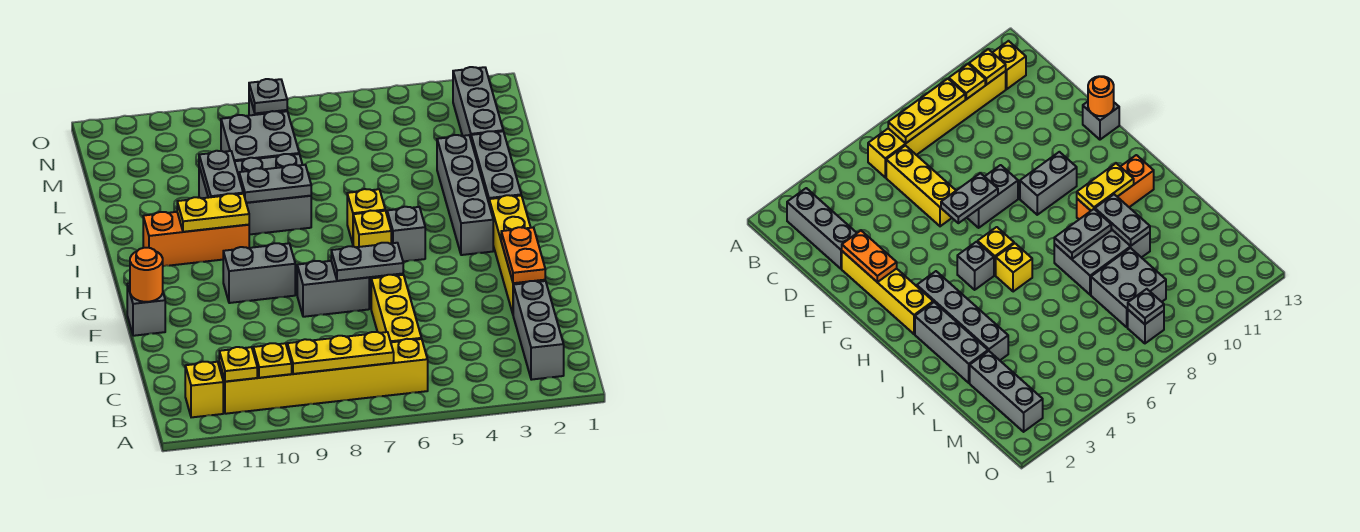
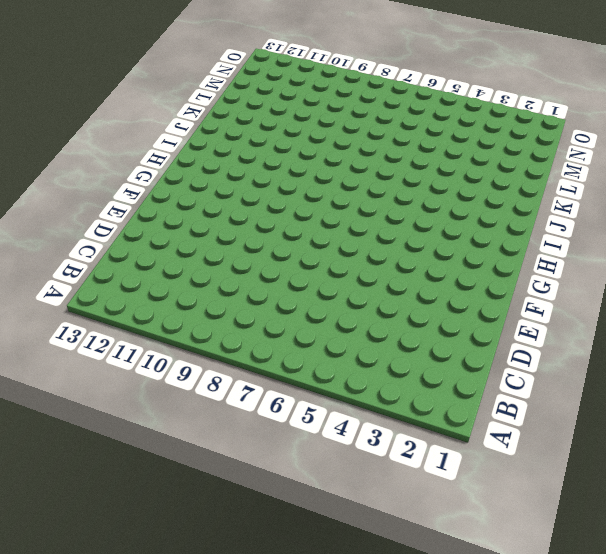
none -> grey brick B2:D2 level 1
none -> yellow brick B6:B11 level 1
none -> yellow brick B12 level 1

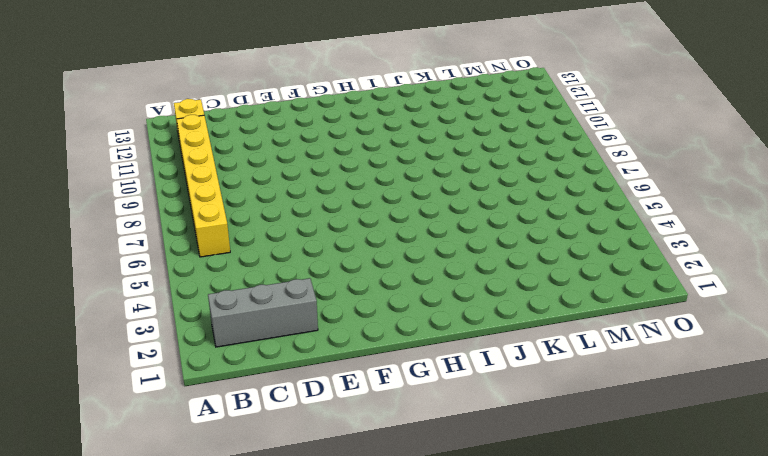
none -> yellow brick C6:E6 level 1
none -> yellow brick E2:H2 level 1
none -> grey brick F7:F8 level 1

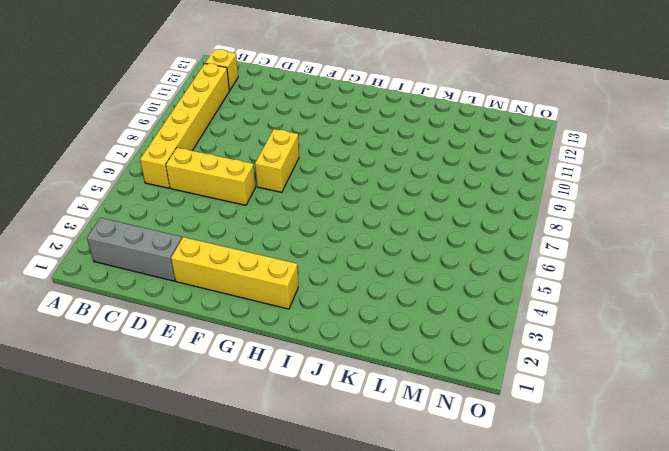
yellow brick F7:F8 level 1 -> grey brick F7:F8 level 1
none -> grey brick F13 level 1
none -> grey brick G9:G10 level 1
none -> grey brick H3:K3 level 1

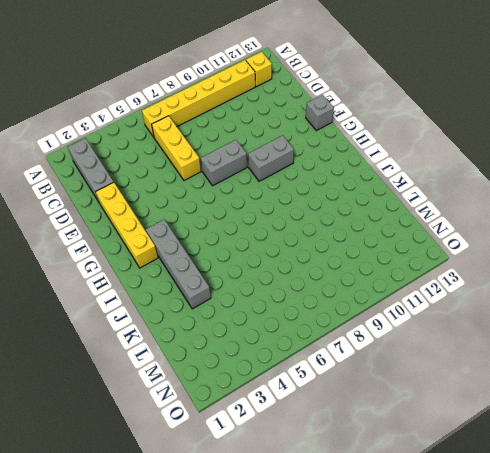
none -> grey brick H5 level 1
none -> yellow brick H6 level 1
none -> grey brick I2:K2 level 1

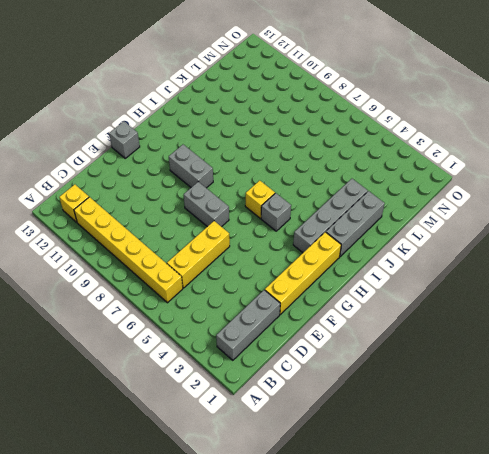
none -> yellow brick I6 level 1
none -> orange brick I10:I12 level 1
none -> grey brick J8:K10 level 1

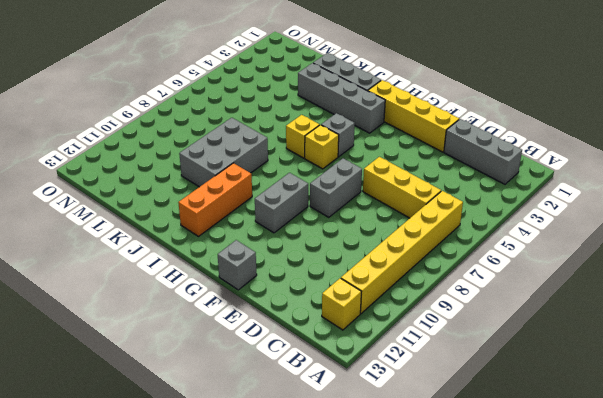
none -> grey brick L2:N2 level 1
none -> grey brick L8:M9 level 1
none -> grey brick N8 level 1

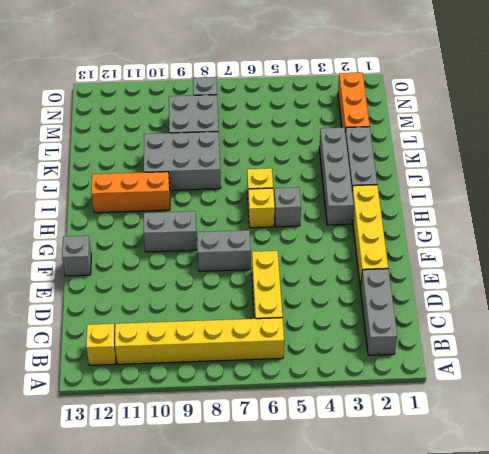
orange brick L2:N2 level 1 -> grey brick L2:N2 level 1
none -> yellow plate B7:B9 level 2
none -> yellow plate B10 level 2
none -> yellow plate B11 level 2

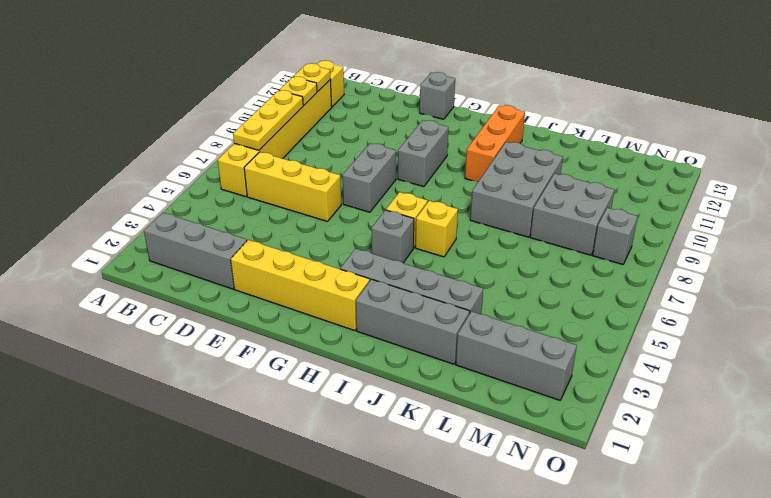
none -> orange plate E2:F2 level 2
none -> grey plate F6:F7 level 2
none -> orange round brick F13 level 2

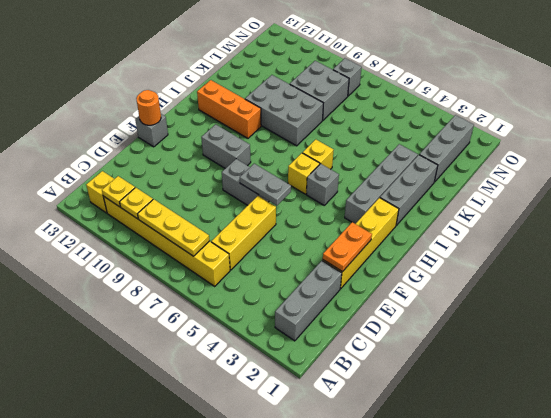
none -> yellow plate I10:I11 level 2
none -> grey plate J8:J9 level 2
none -> grey plate J10:K10 level 2

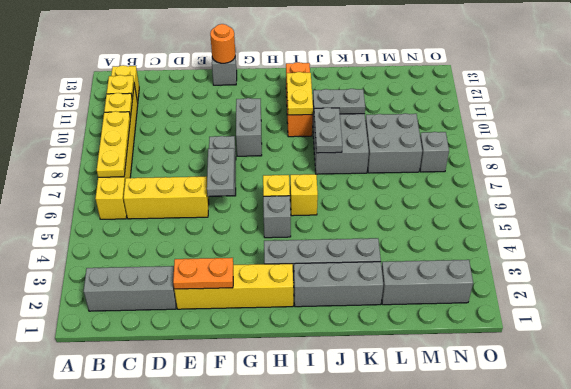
none -> grey plate N8 level 2

